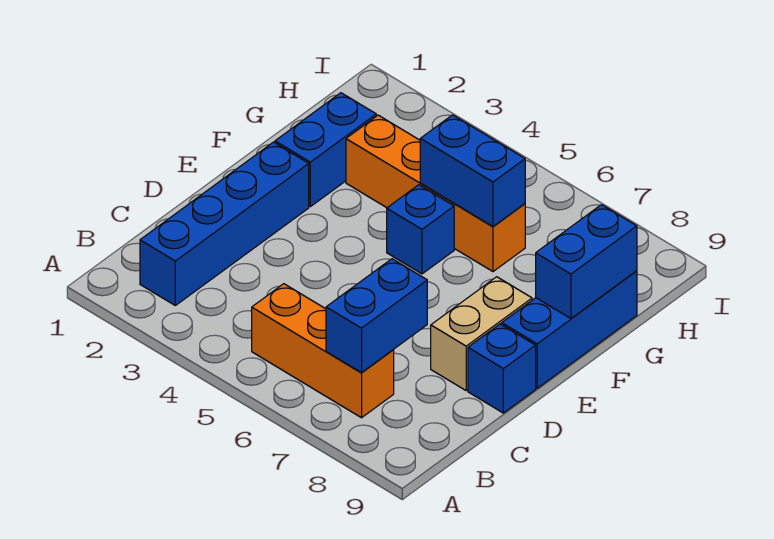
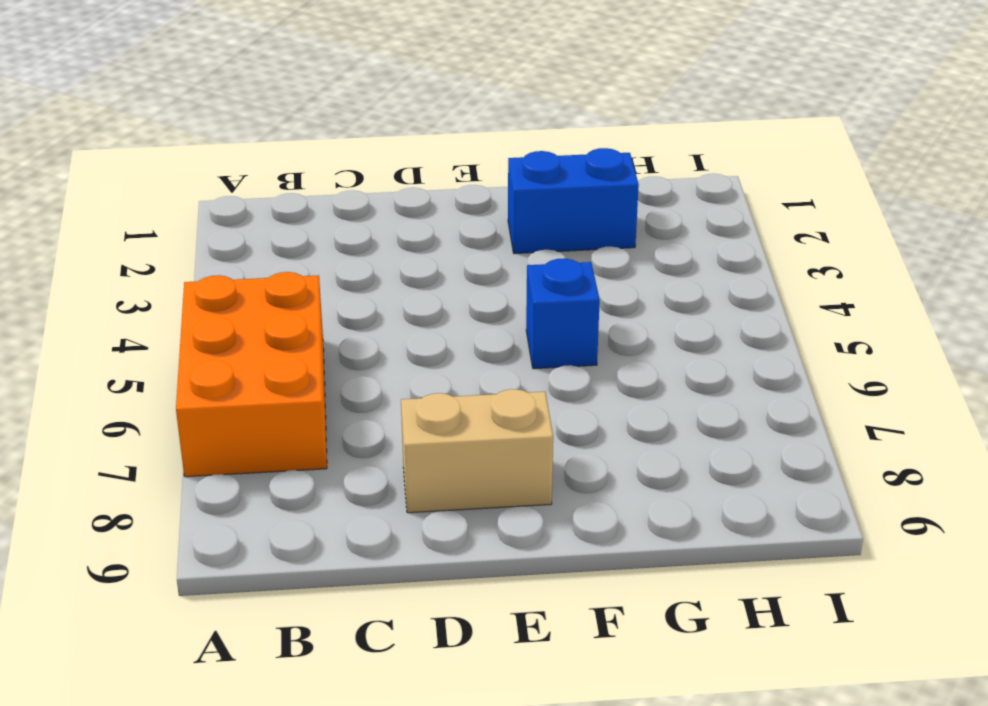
orange brick A5:B7 level 1 -> orange brick B5:B7 level 1
none -> blue brick B2:E2 level 1
none -> blue brick D9 level 1

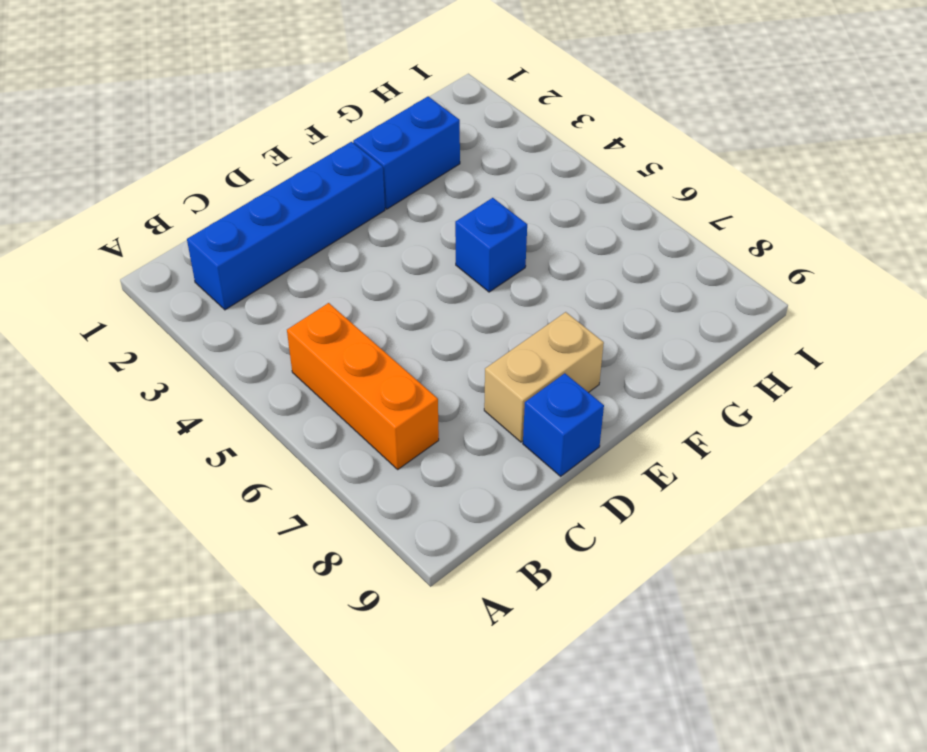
none -> blue brick E9:G9 level 1
none -> orange brick G3:G6 level 1

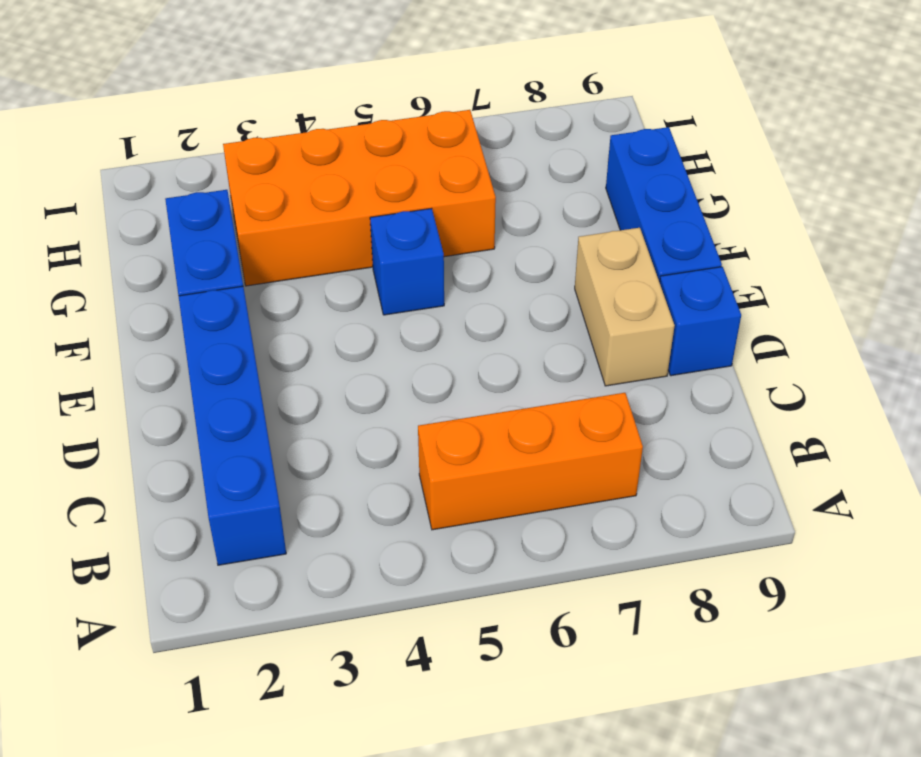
orange brick G3:H6 level 1 -> orange brick G3:G6 level 1
none -> blue brick B7:C7 level 2
none -> blue brick F9:G9 level 2

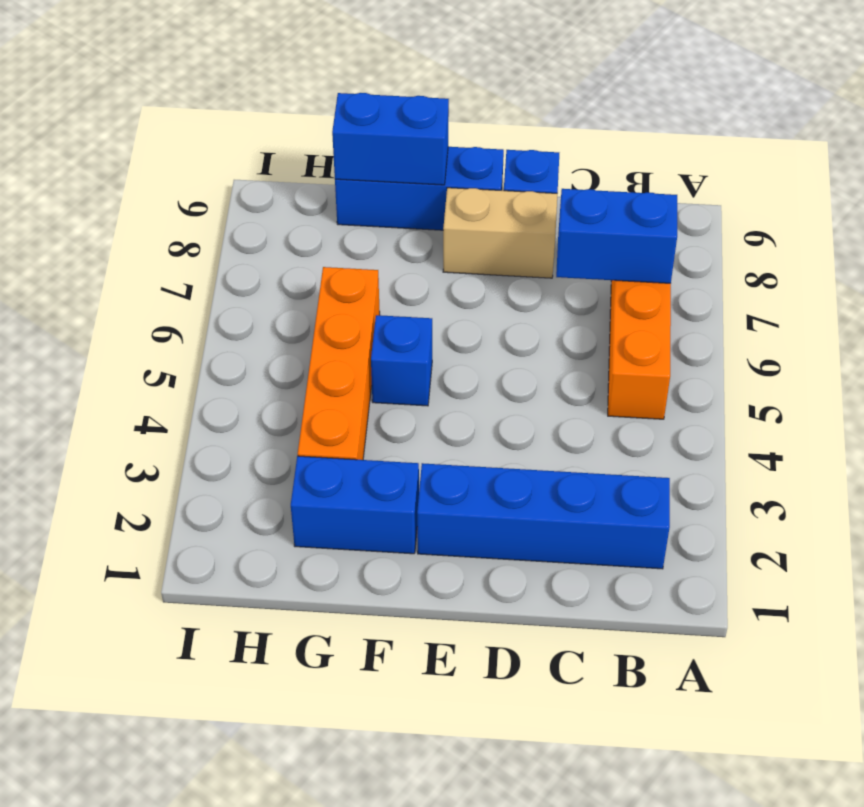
none -> blue brick G5:G6 level 2

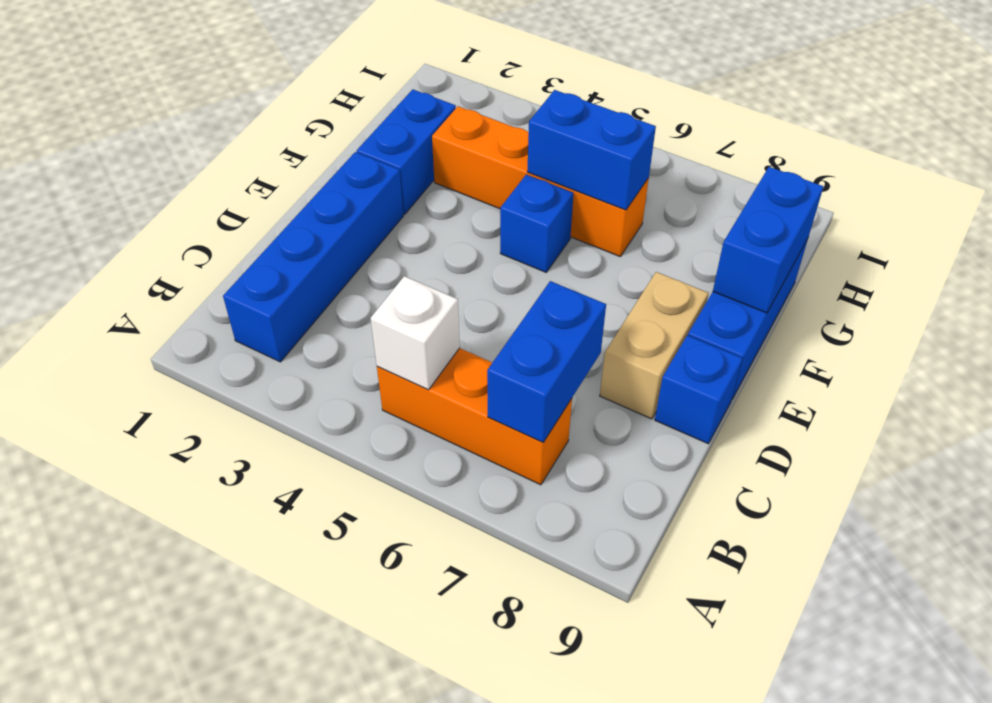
white brick B5 level 2 -> none

